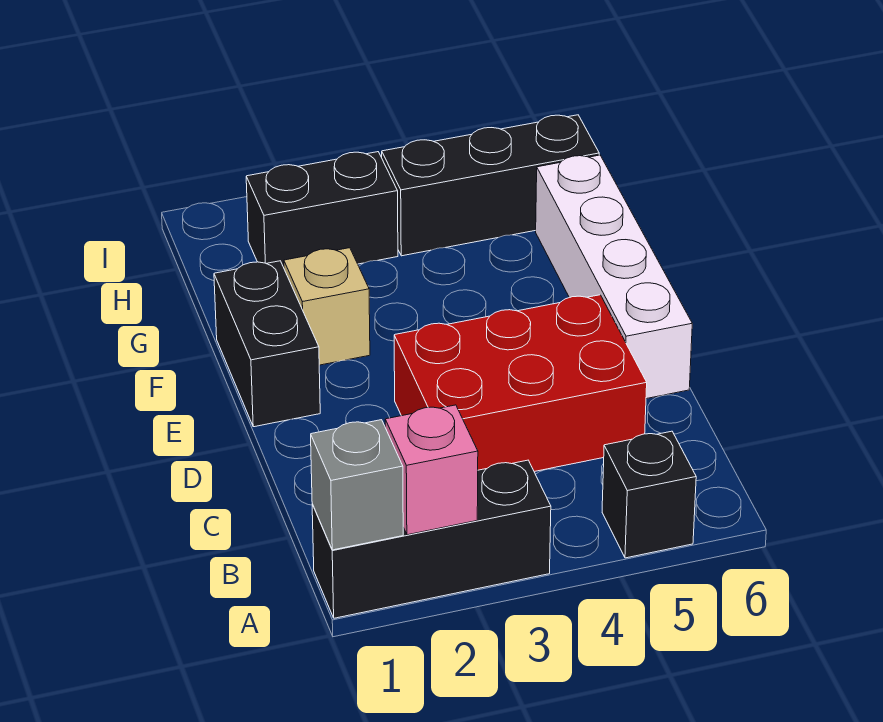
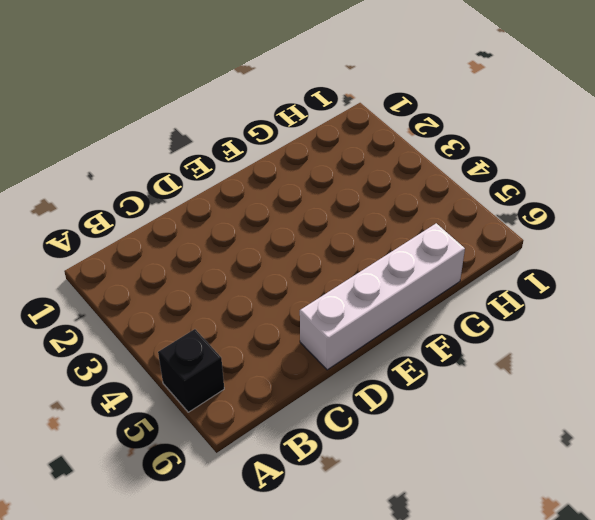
none -> black brick A1:A3 level 1
none -> red brick C3:D5 level 1

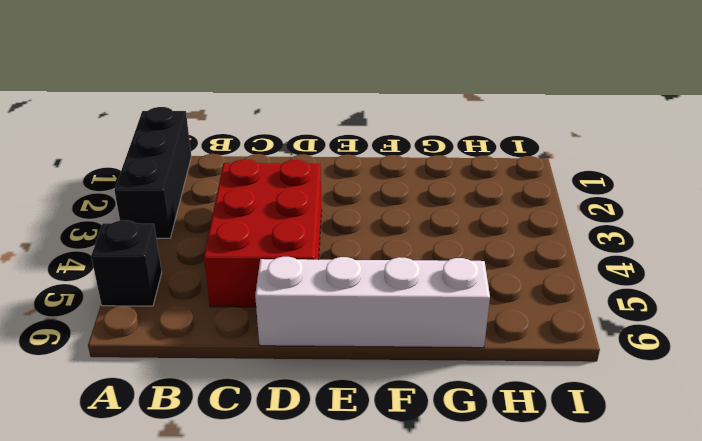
none -> black brick E1:F1 level 1
none -> tan brick F2 level 1

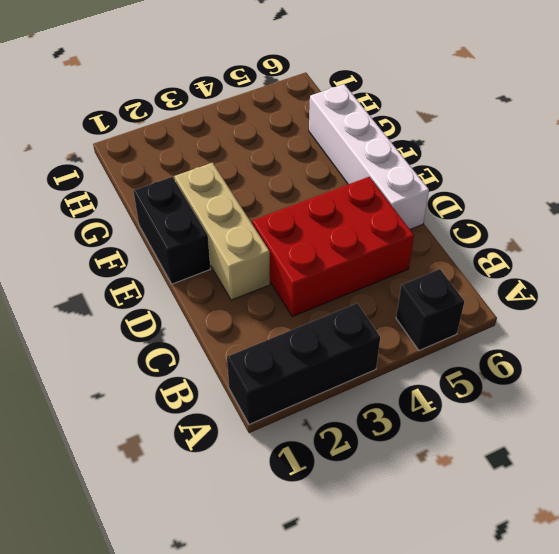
tan brick D2:F2 level 1 -> tan brick F2 level 1
none -> black brick H2:H3 level 1
none -> black brick H4:H6 level 1

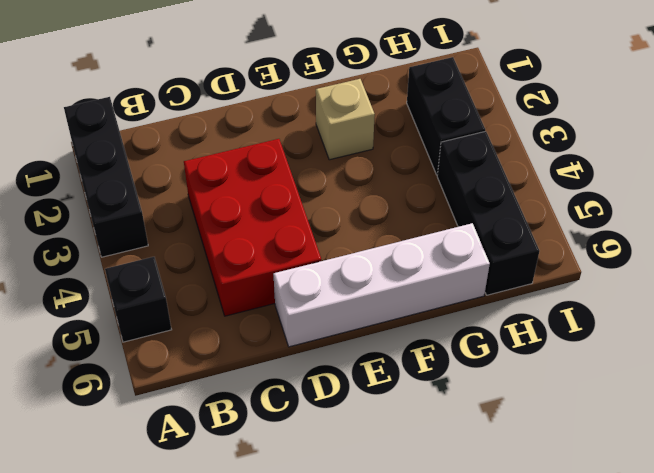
none -> black brick E1:F1 level 1
none -> grey brick A1 level 2

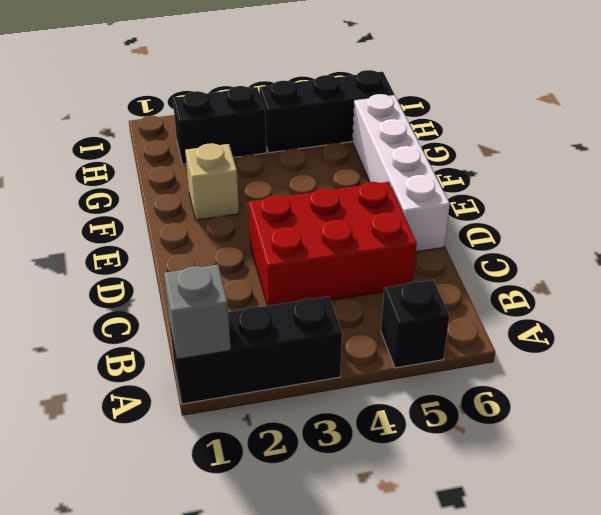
none -> black brick E1:F1 level 1
none -> pink brick A2 level 2

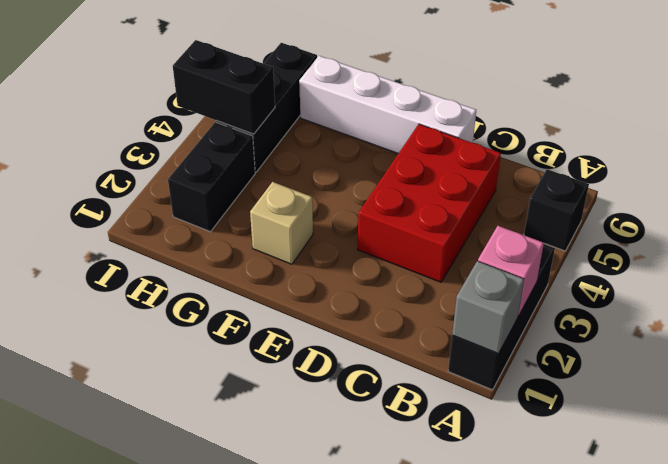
black brick H4:I4 level 2 -> black brick E1:F1 level 1

